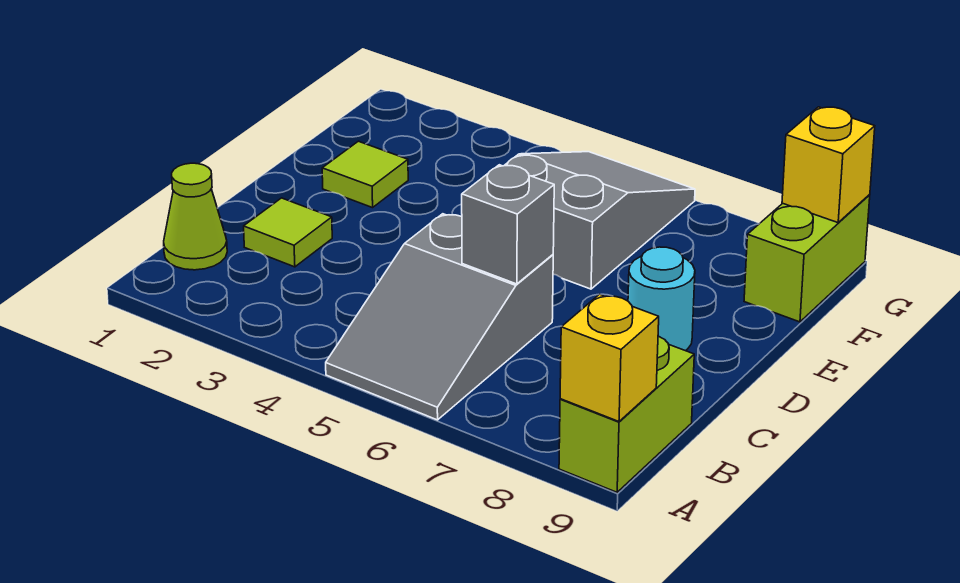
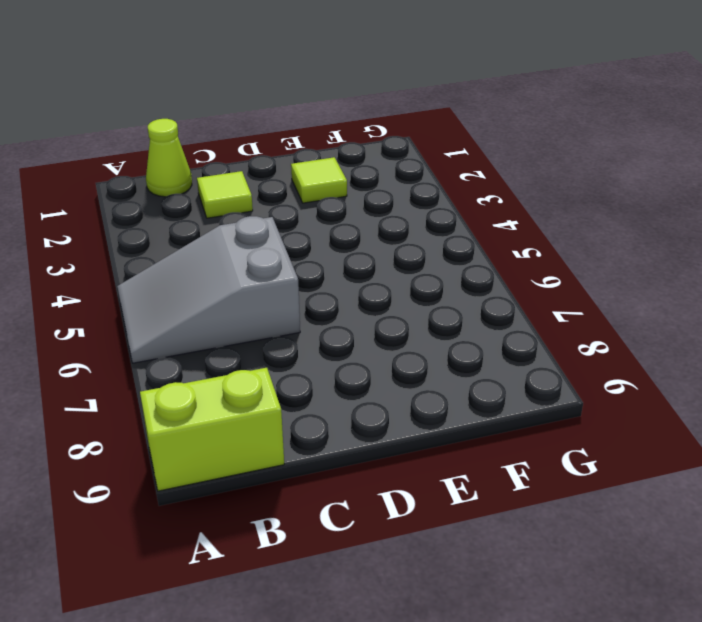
none -> cyan round brick D8 level 1
none -> grey slope E5:G6 level 1 top E

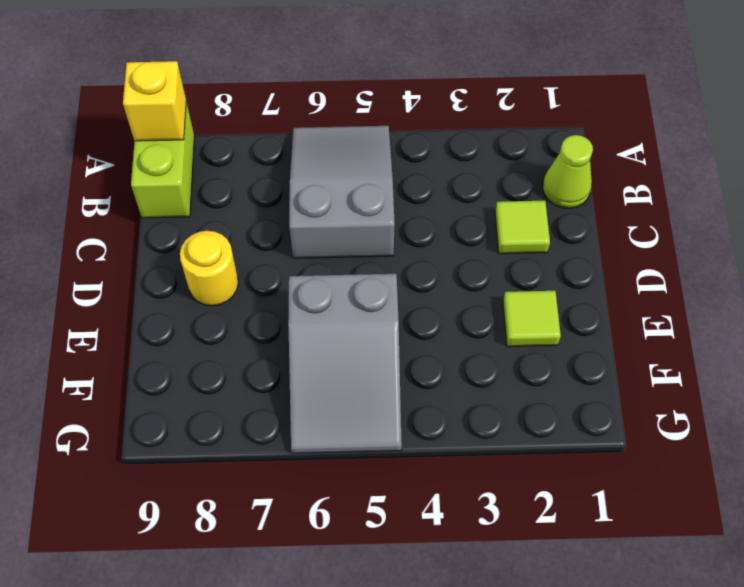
yellow round brick D8 level 1 -> cyan round brick D8 level 1
none -> lime brick F9:G9 level 1
none -> grey brick C6 level 2

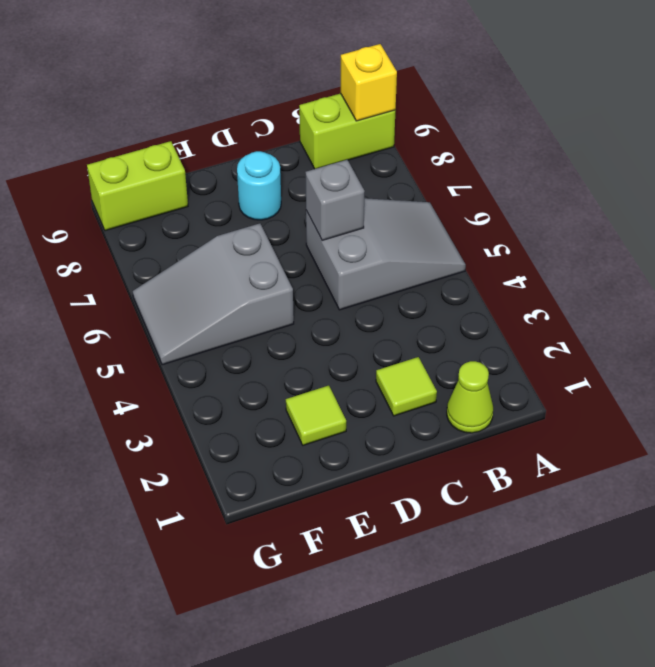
none -> yellow brick G9 level 2

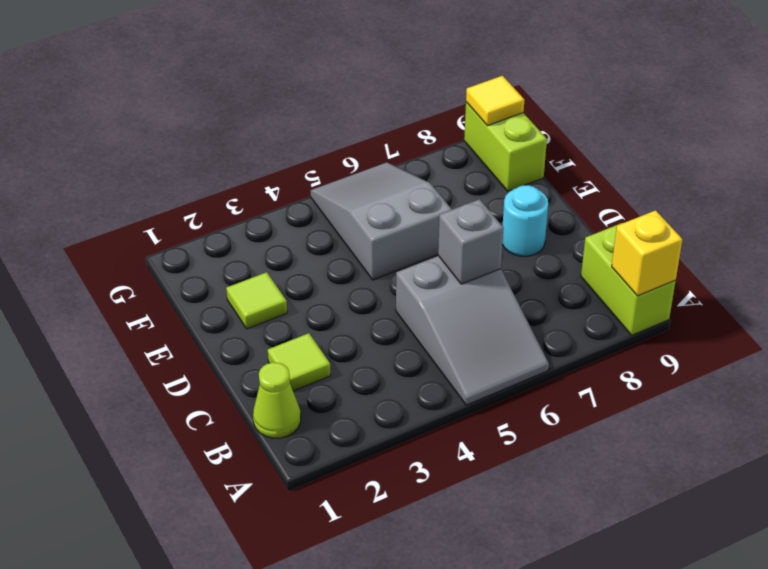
yellow tile G9 level 2 -> yellow brick G9 level 2

